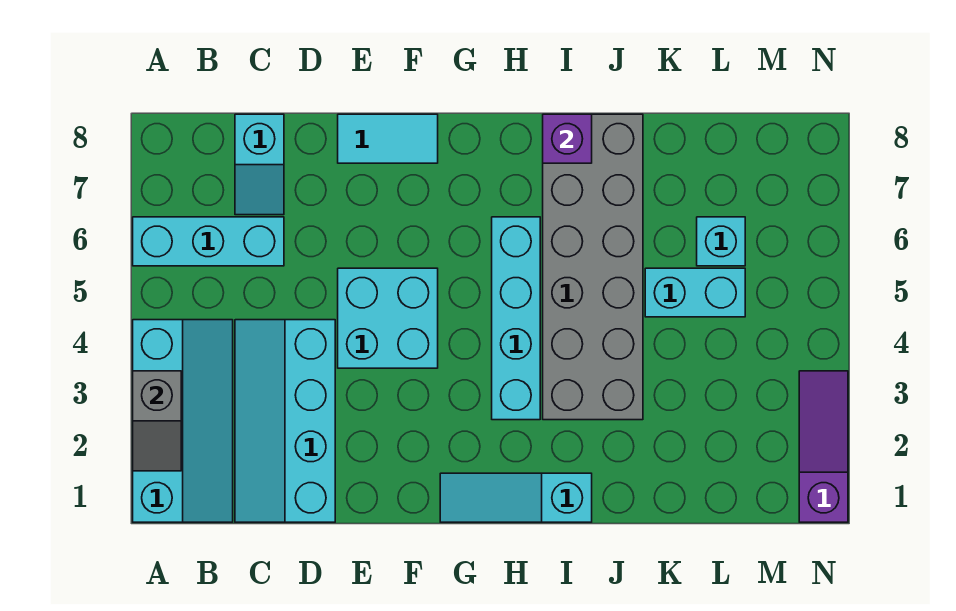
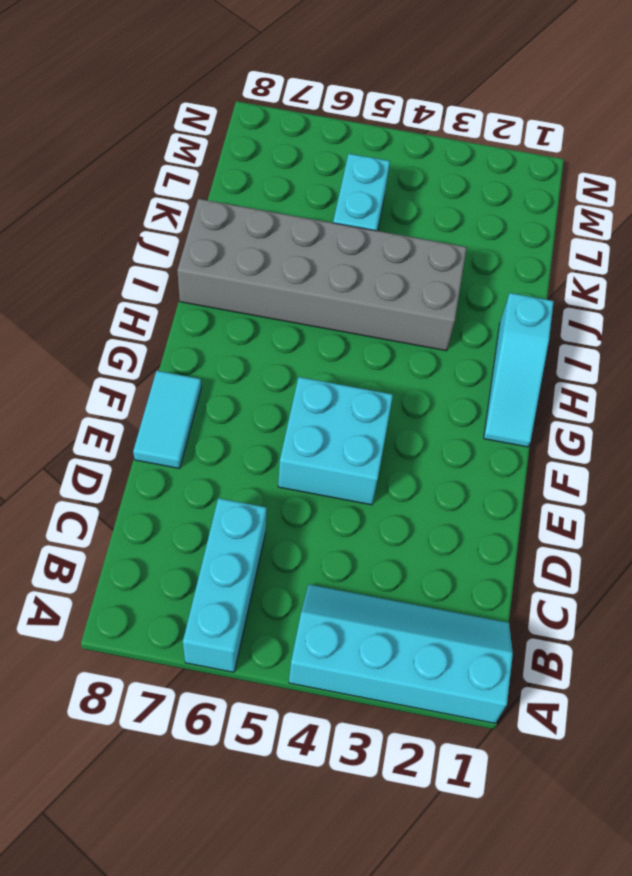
none -> cyan slope C1:D4 level 1 top D
none -> cyan slope C7:C8 level 1 top 8
none -> cyan brick H3:H6 level 1

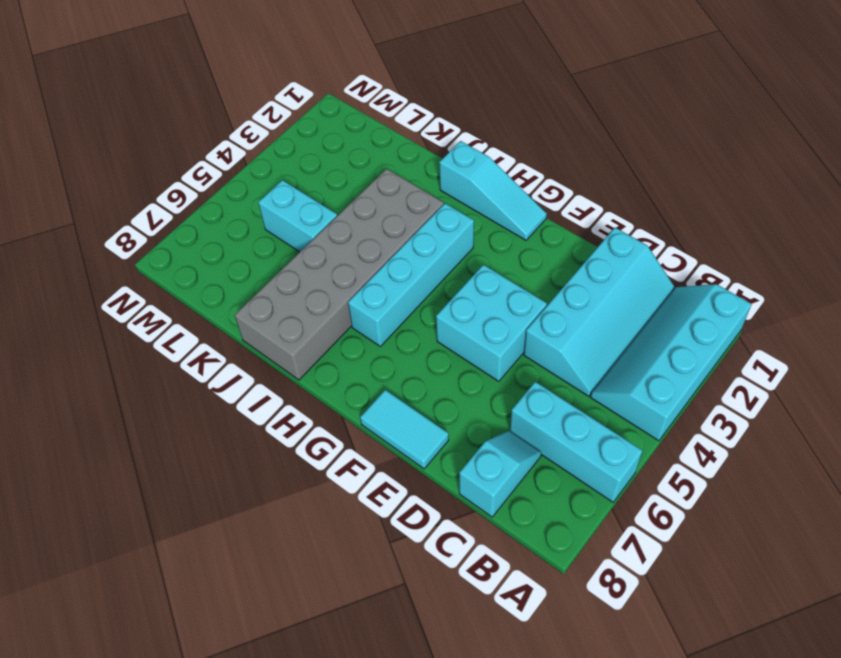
none -> cyan brick L6 level 1
none -> purple slope N1:N3 level 1 top 1
none -> grey slope A2:A3 level 2 top 3

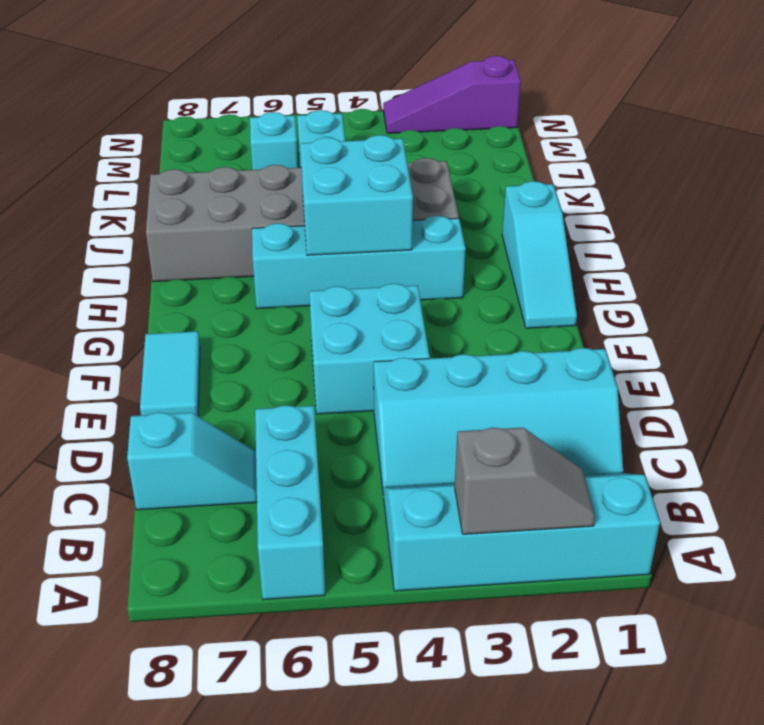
cyan brick H4:I5 level 2 -> none
none -> purple brick I8 level 2

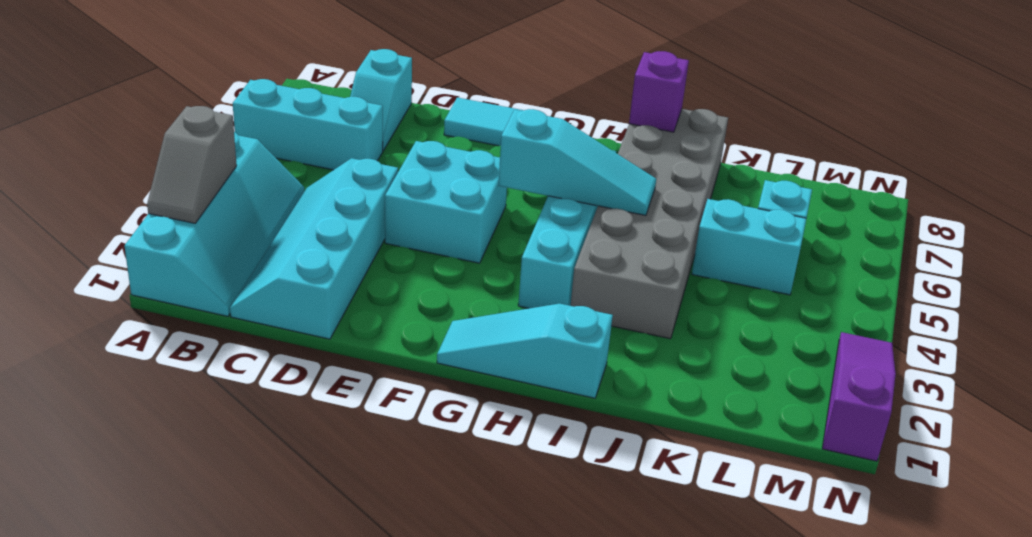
cyan slope G5:I5 level 2 top G -> none

